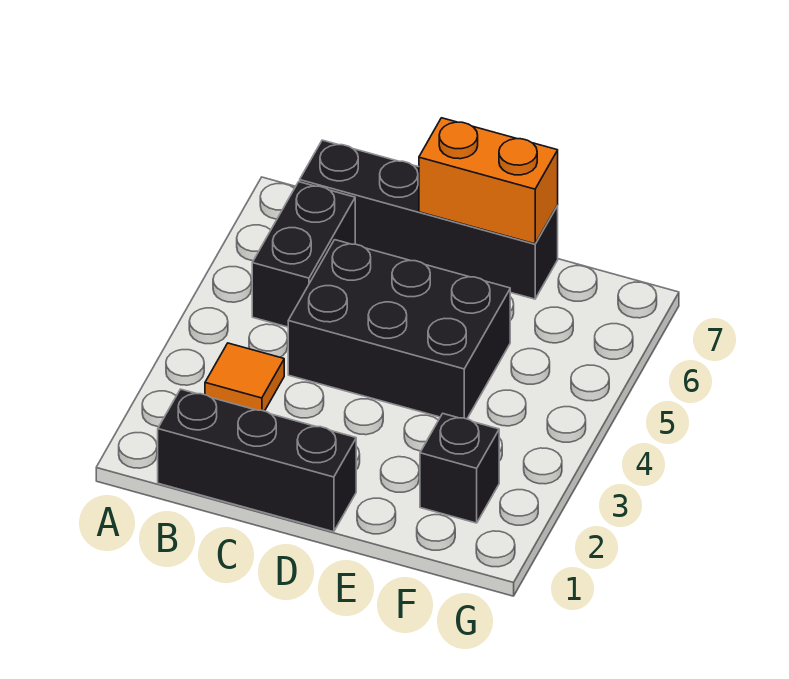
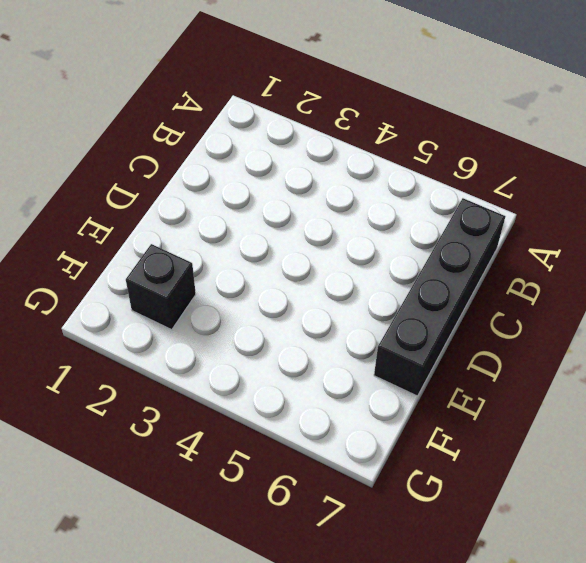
none -> black brick B1:D1 level 1
none -> orange tile B3 level 1

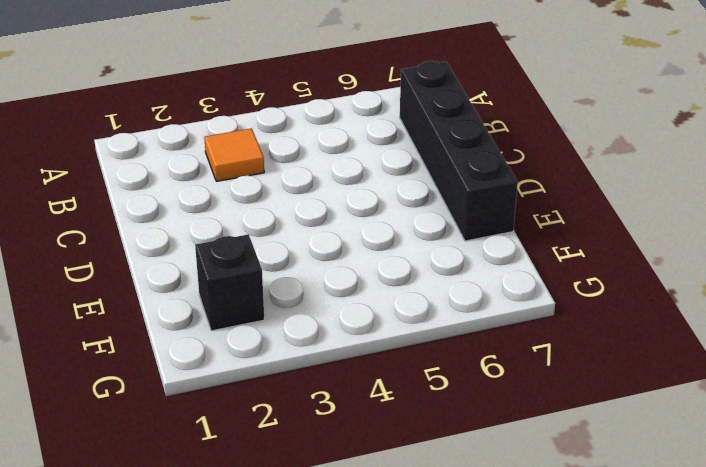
none -> black brick B1:D1 level 1
none -> black brick B5:B6 level 1

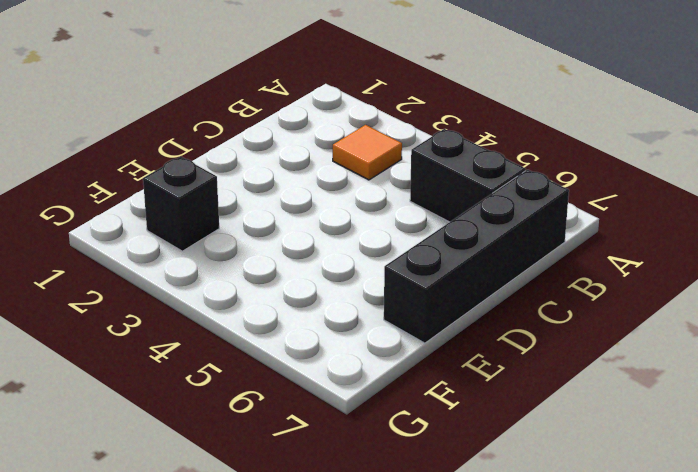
none -> black brick B1:D1 level 1
none -> black brick C4:E5 level 1

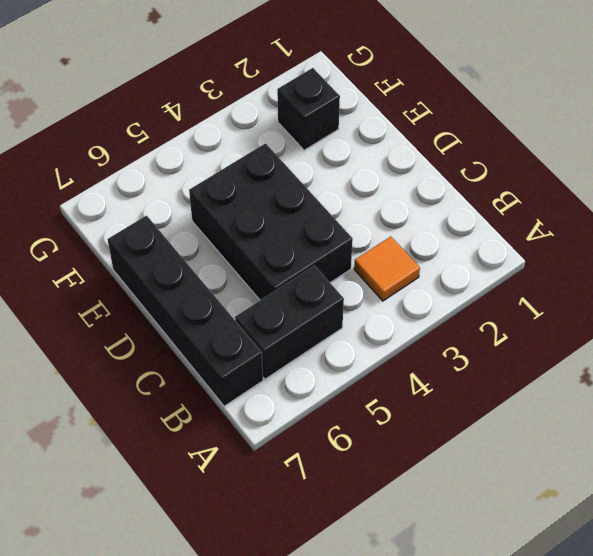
none -> black brick B1:D1 level 1
none -> orange brick D7:E7 level 2

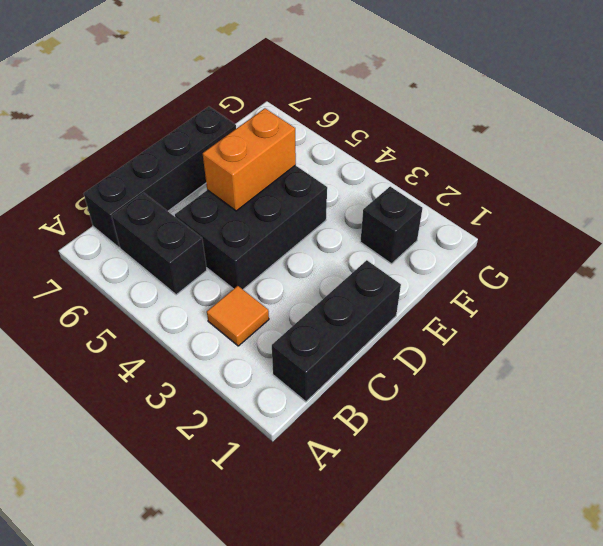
orange brick D5:E5 level 2 -> orange brick D7:E7 level 2

